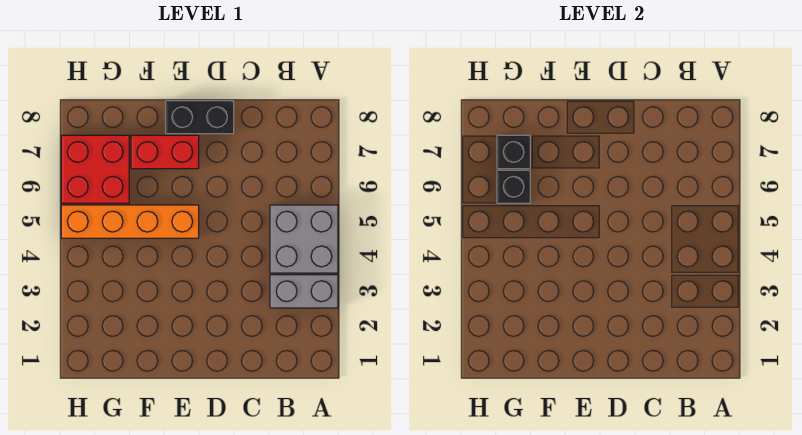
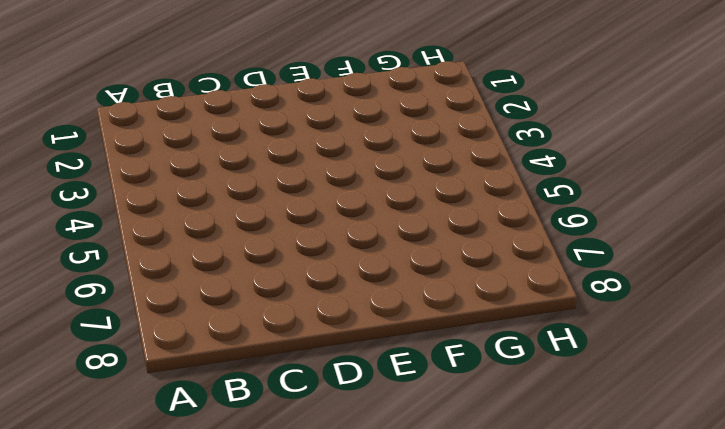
none -> grey brick A3:B3 level 1
none -> grey brick A4:B5 level 1

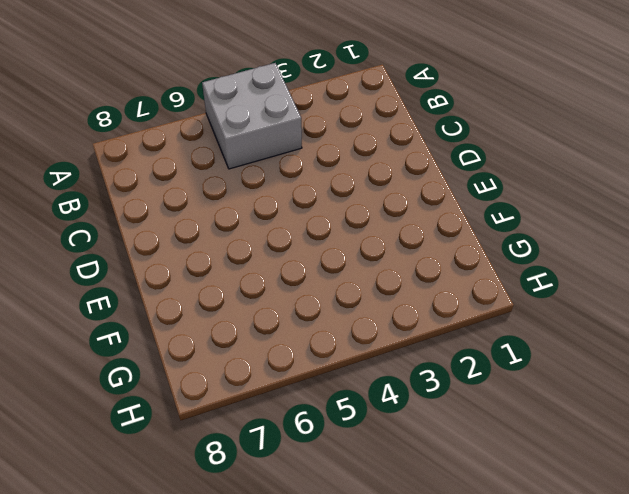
none -> grey brick A3:B3 level 1
none -> black brick D8:E8 level 1

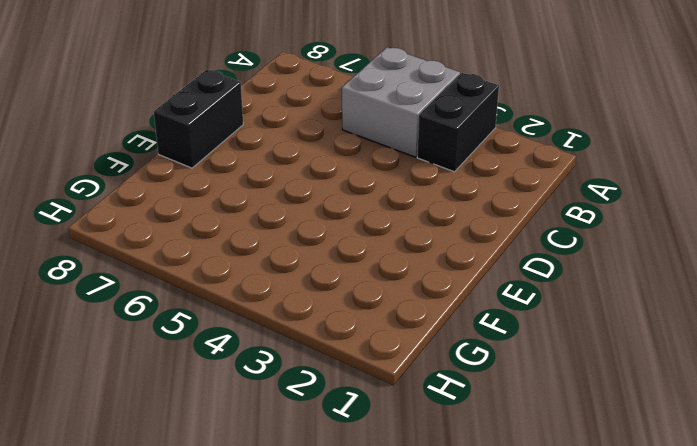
black brick A3:B3 level 1 -> grey brick A3:B3 level 1
none -> orange brick E5:H5 level 1
none -> red brick E7:F7 level 1

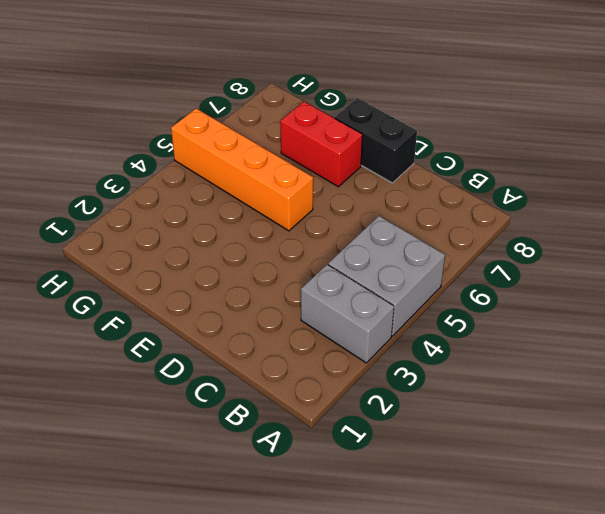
none -> red brick G6:H7 level 1
none -> black brick G6 level 2

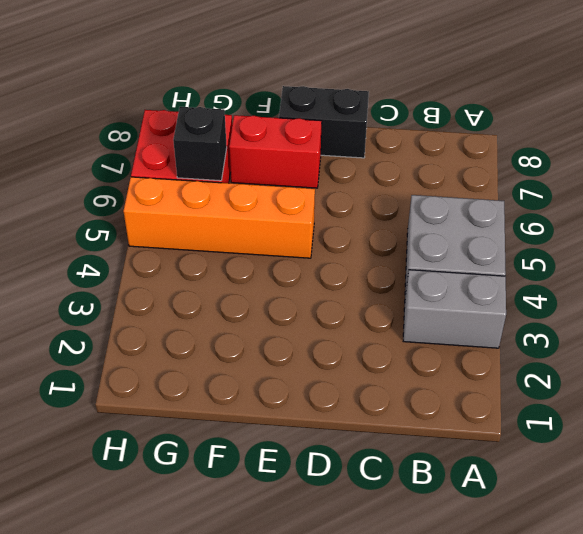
none -> black brick G7 level 2

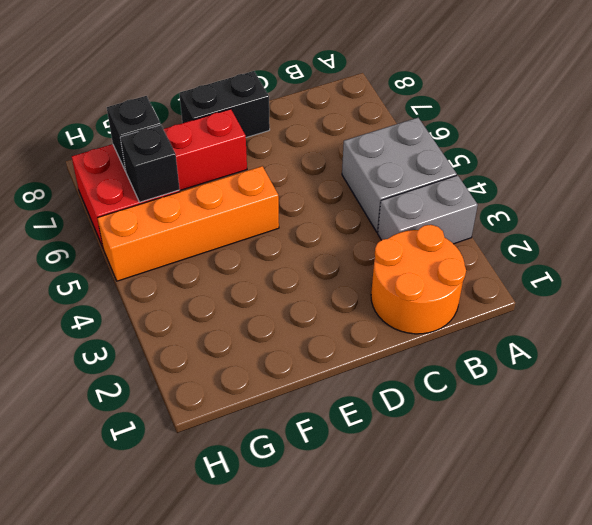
orange round brick B1:C2 level 1 -> none

